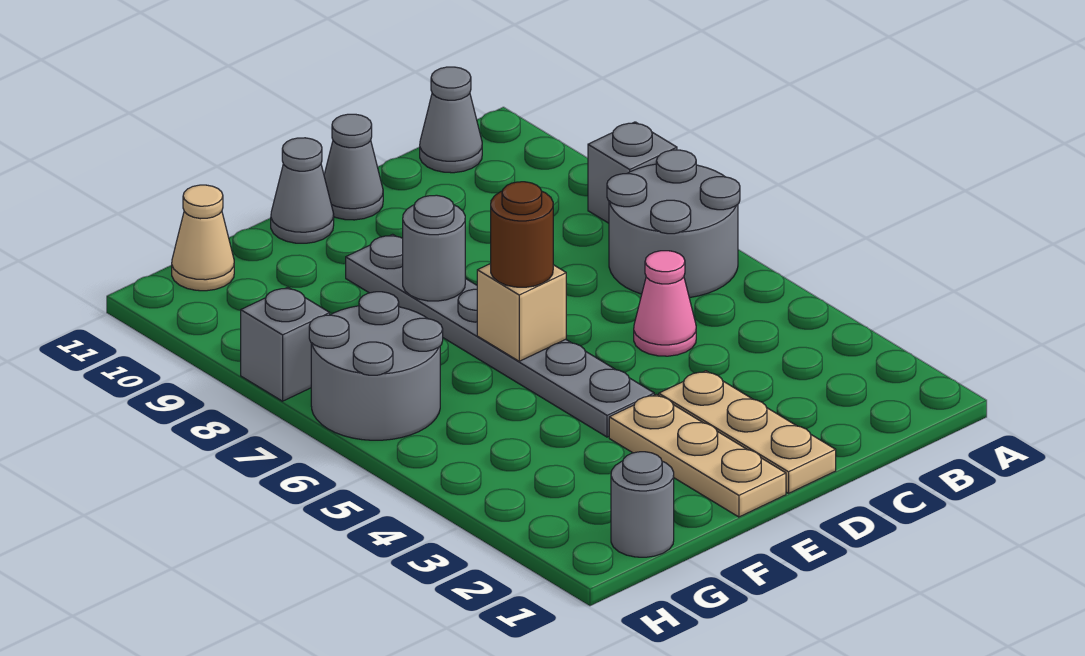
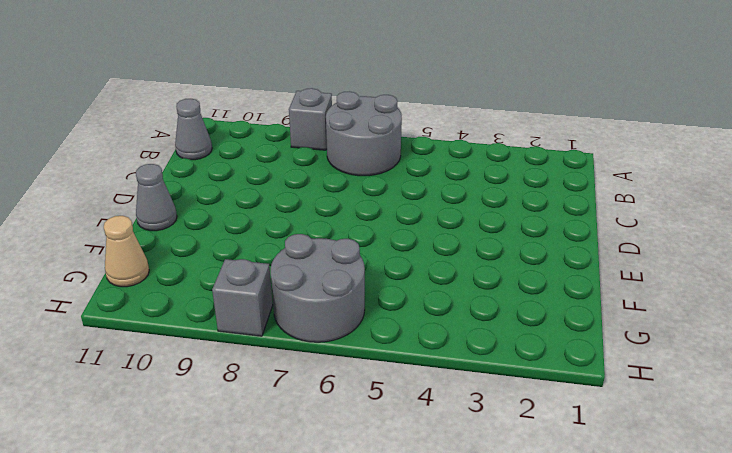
none -> pink cone C5 level 1
none -> tan plate D1:D3 level 1
none -> grey cone D11 level 1

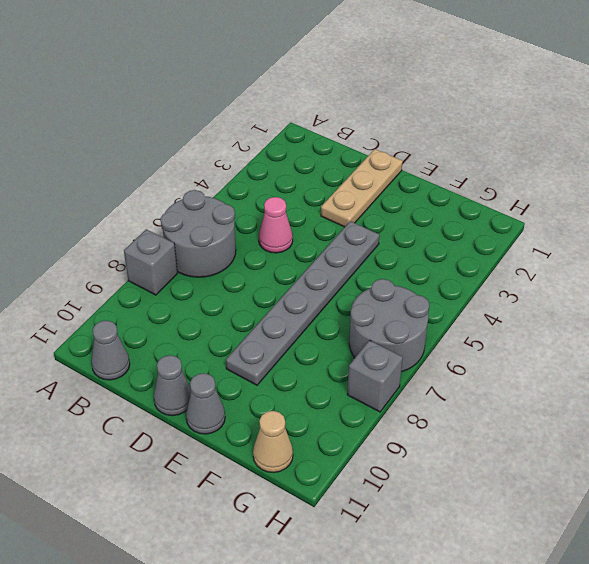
none -> tan plate E1:E3 level 1
none -> grey round brick G1 level 1
none -> tan brick E6 level 2

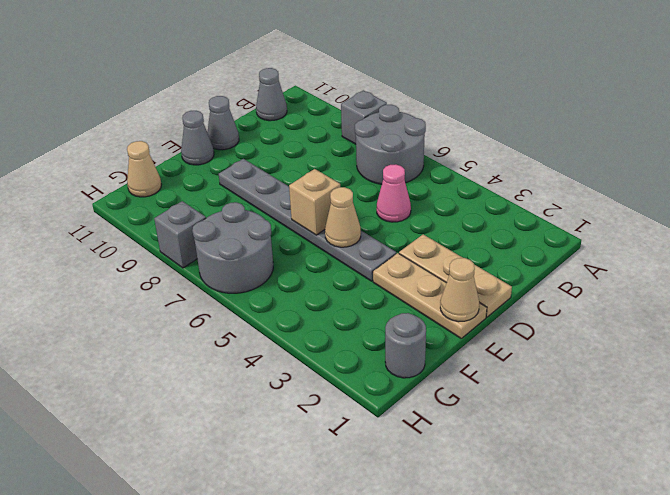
tan cone E1 level 2 -> none
tan cone E5 level 2 -> none
none -> grey round brick E8 level 2
none -> brown round brick E6 level 3

